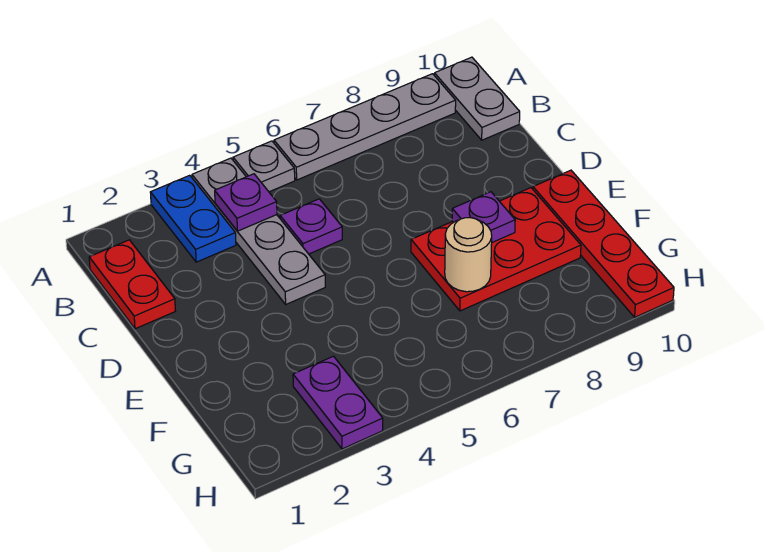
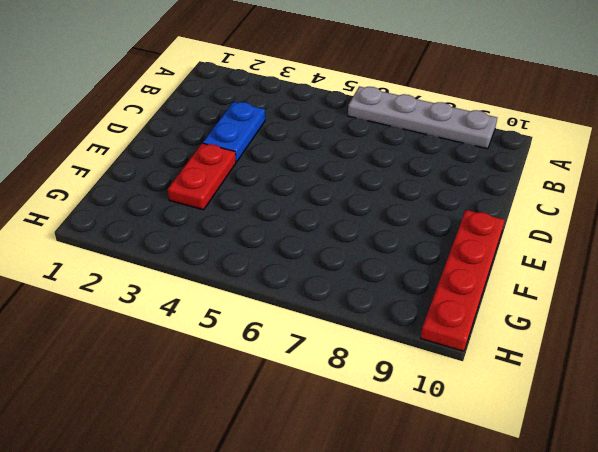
blue plate C3:D3 level 1 -> blue plate A3:B3 level 1
red plate E3:F3 level 1 -> red plate B1:C1 level 1
none -> grey plate A4:D4 level 1
none -> grey plate A5 level 1
none -> grey plate A10:B10 level 1

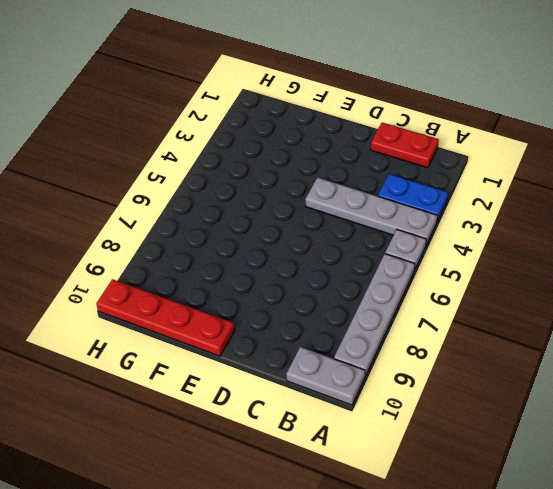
none -> purple plate C5 level 1
none -> red plate E7:F9 level 1
none -> purple plate G3:H3 level 1

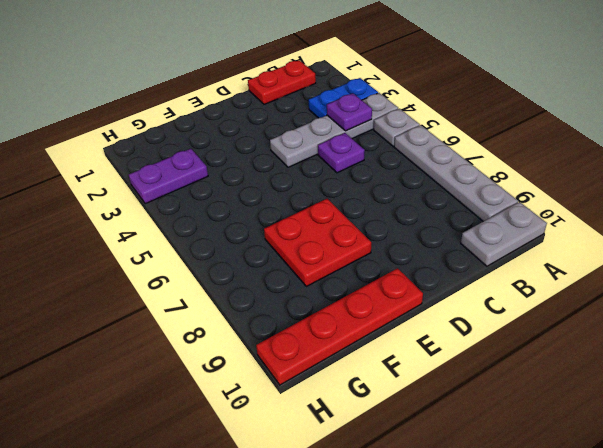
red plate E7:F8 level 1 -> red plate E7:F9 level 1
none -> purple plate E8 level 2
none -> tan round brick F7 level 2

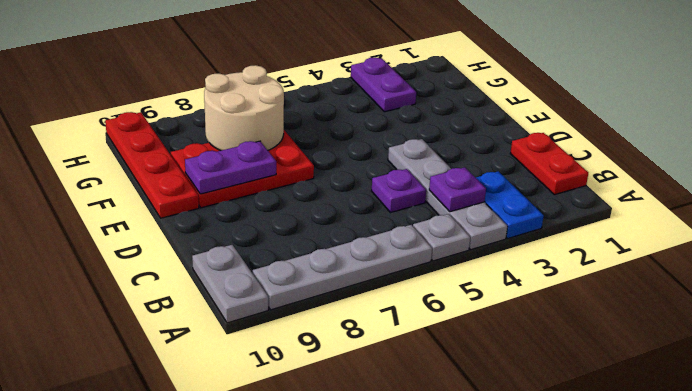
purple plate E8:E9 level 2 -> purple plate E8 level 2
tan round brick F7:G8 level 2 -> tan round brick F7 level 2

